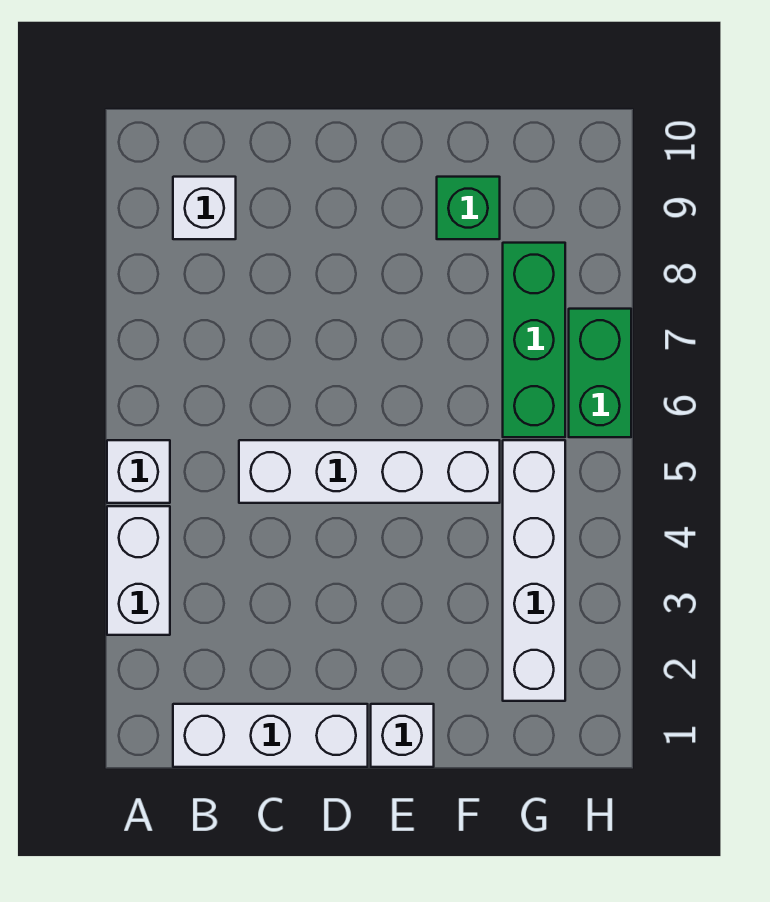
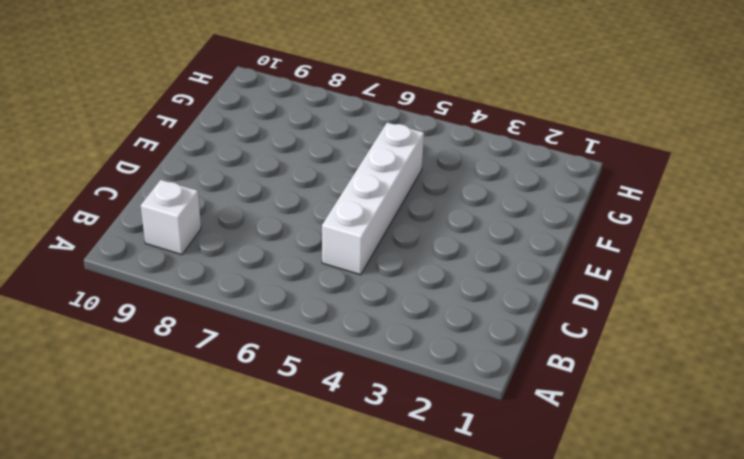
none -> white brick A3:A4 level 1
none -> white brick A5 level 1

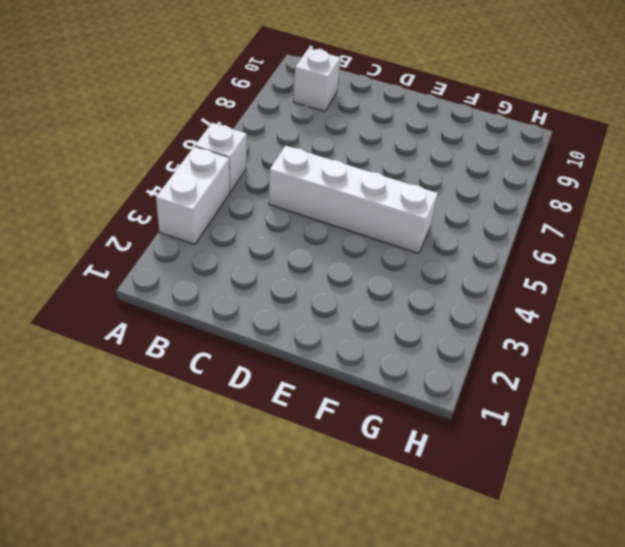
none -> white brick B1:D1 level 1
none -> white brick E1 level 1

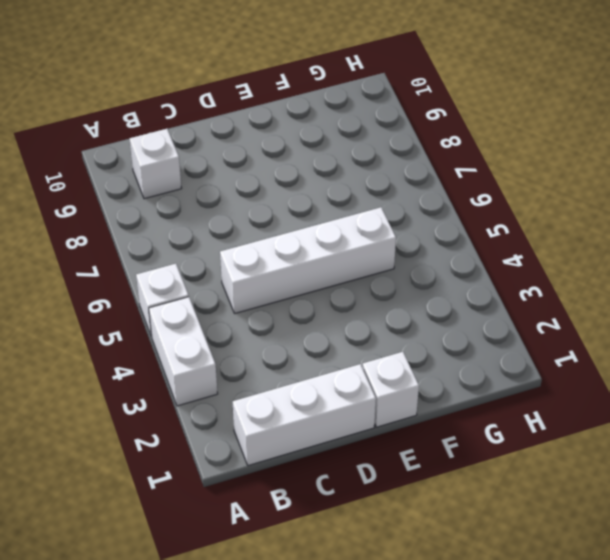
none -> green brick F9 level 1
none -> white brick G2:G5 level 1

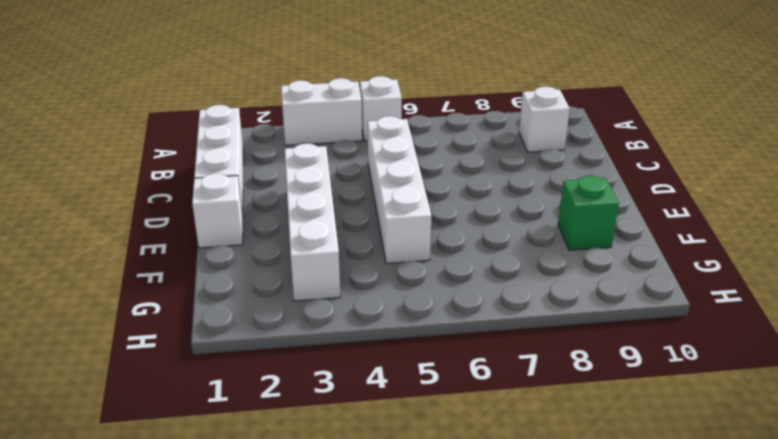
white brick D3:G3 level 1 -> white brick G2:G5 level 1
none -> green brick G6:G8 level 1
none -> green brick H6:H7 level 1

